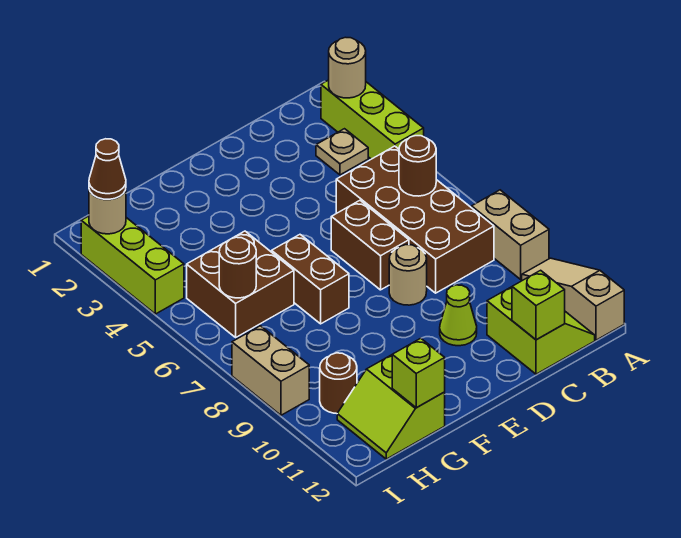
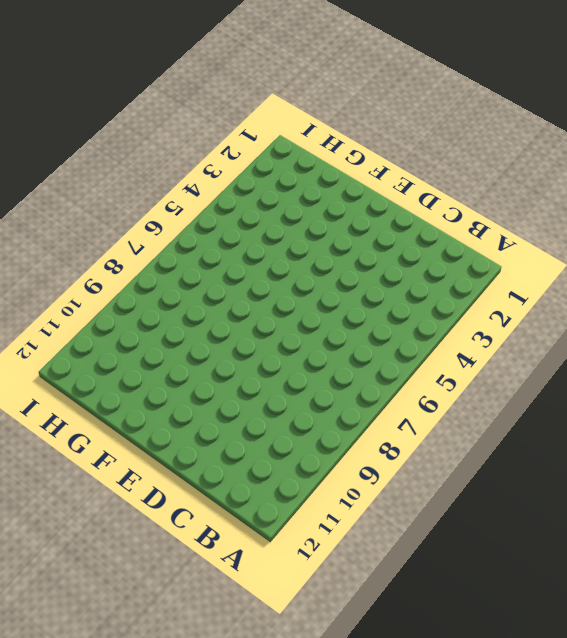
none -> lime brick A2:A4 level 1
none -> tan brick A8:A9 level 1
none -> tan slope A10:A12 level 1 top 12

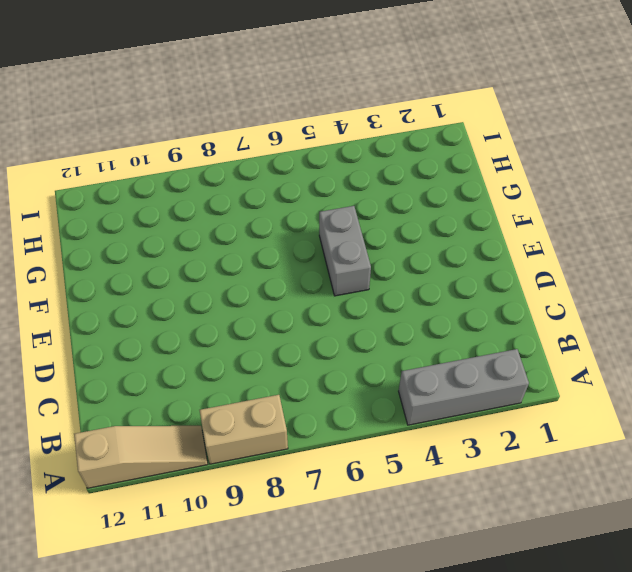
grey brick A2:A4 level 1 -> lime brick A2:A4 level 1
grey brick E5:F5 level 1 -> none
none -> tan plate B3 level 1
none -> brown brick B5:C8 level 1
none -> lime slope B11:C12 level 1 top C

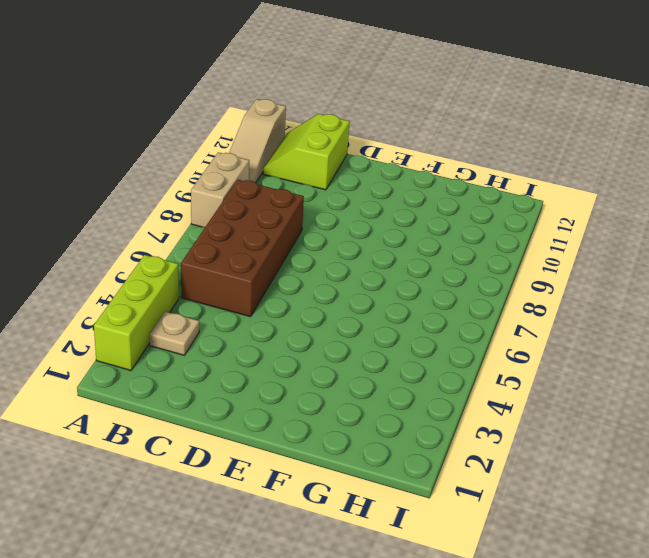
none -> brown brick D6:D7 level 1
none -> tan round brick D8 level 1
none -> lime cone D10 level 1

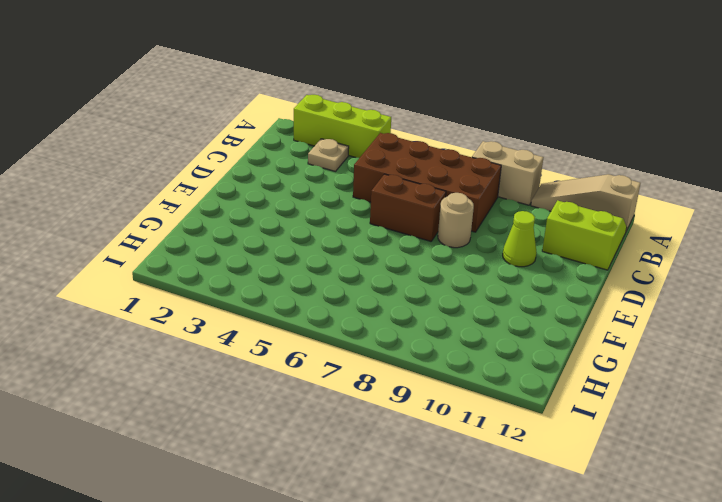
none -> brown brick F6:F7 level 1
none -> brown brick G5:H6 level 1
none -> lime slope G11:H12 level 1 top G

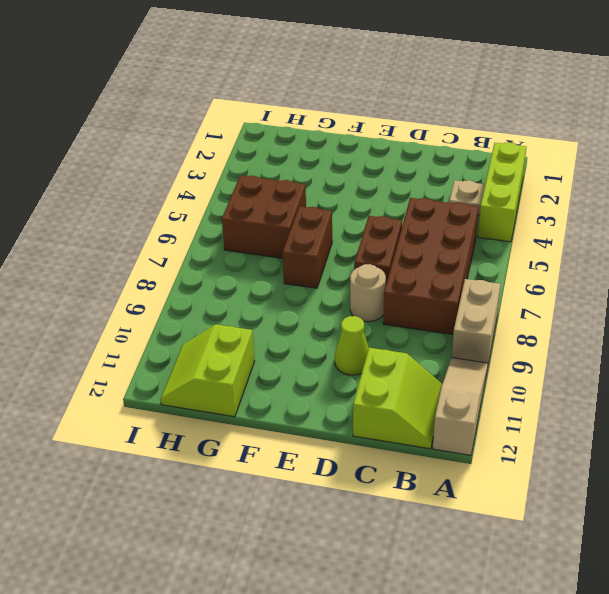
none -> brown round brick H10 level 1
none -> lime brick I2:I4 level 1
none -> tan brick I8:I9 level 1

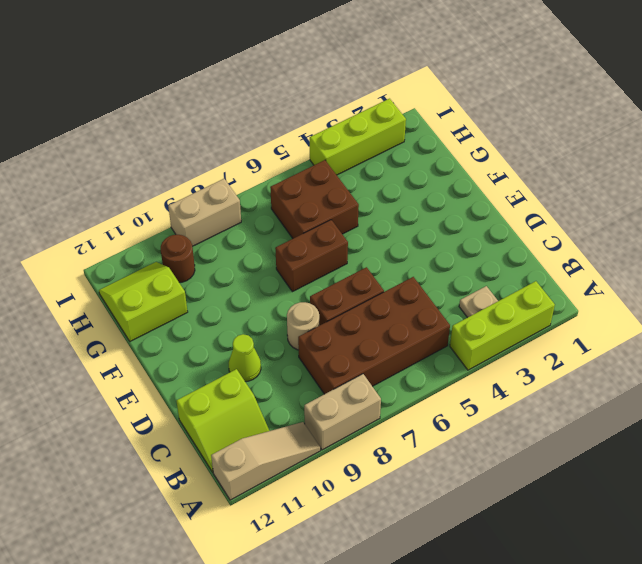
none -> tan round brick A2 level 2
none -> brown round brick B6 level 2
none -> lime brick C12 level 2

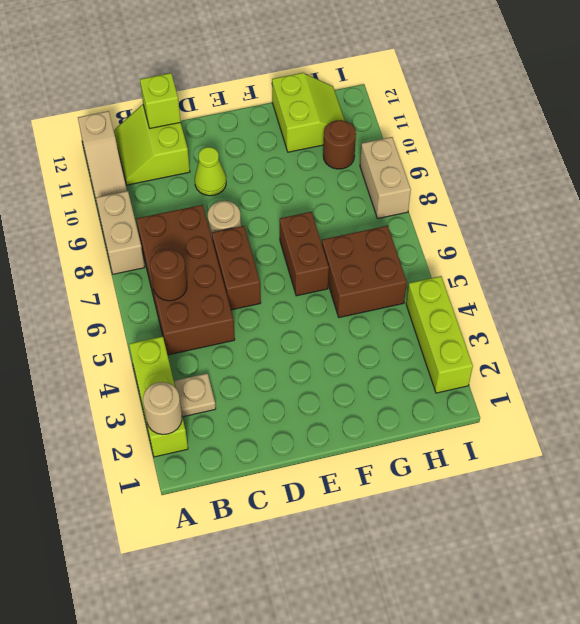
none -> lime brick G12 level 2
none -> brown round brick H6 level 2
none -> tan round brick I2 level 2

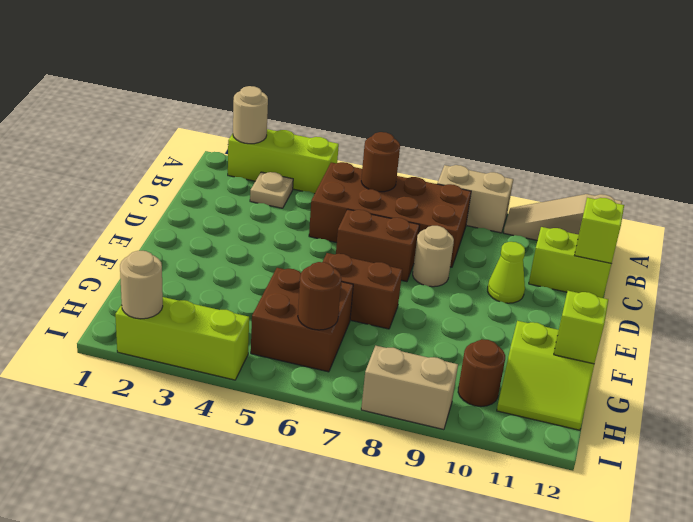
none -> brown cone I2 level 3

